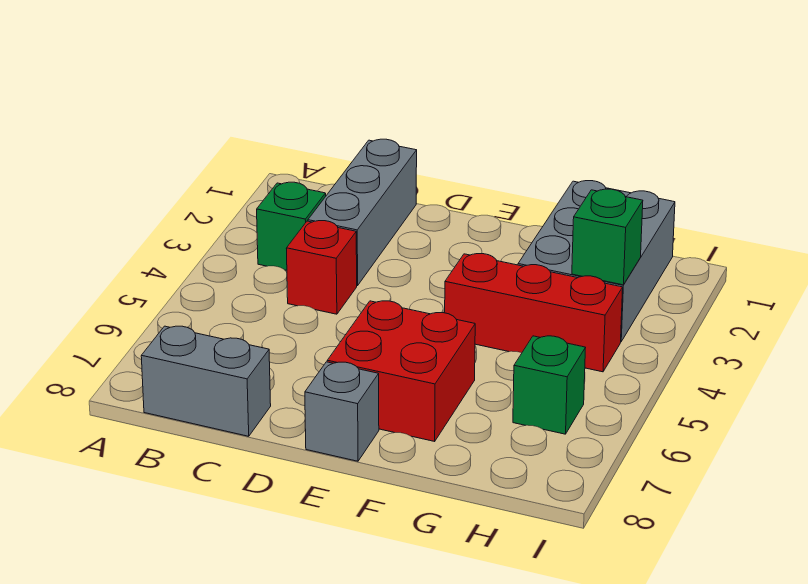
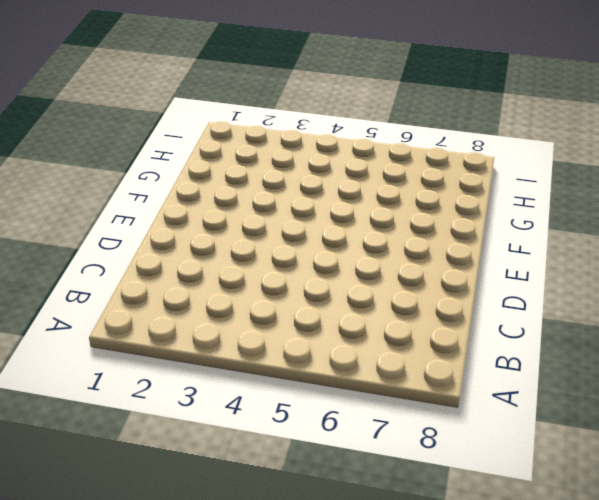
none -> green brick B3 level 1
none -> grey brick B8:C8 level 1

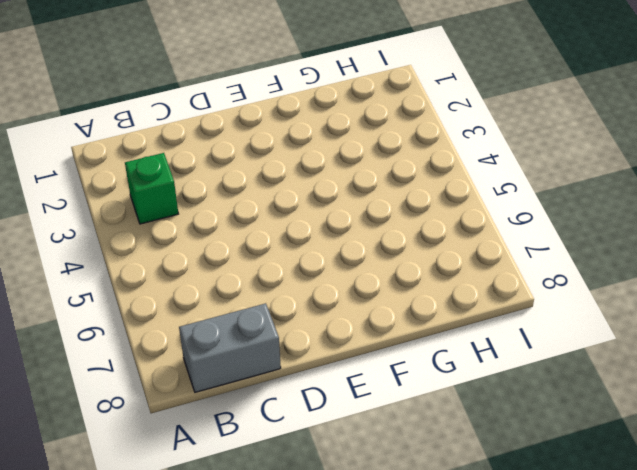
none -> grey brick C1:C3 level 1
none -> red brick C4 level 1

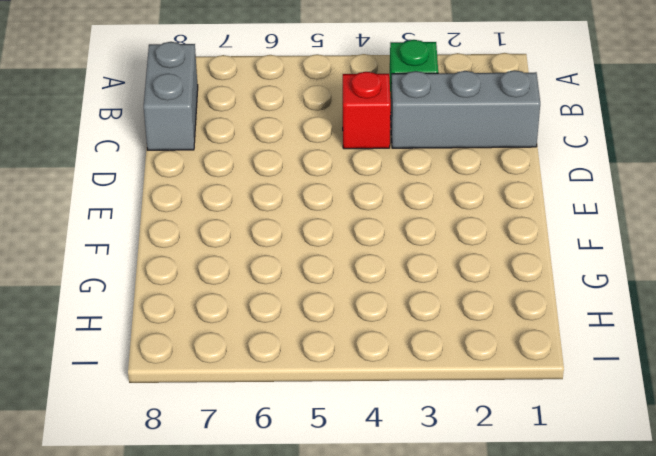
none -> red brick E6:F7 level 1
none -> grey brick E8 level 1

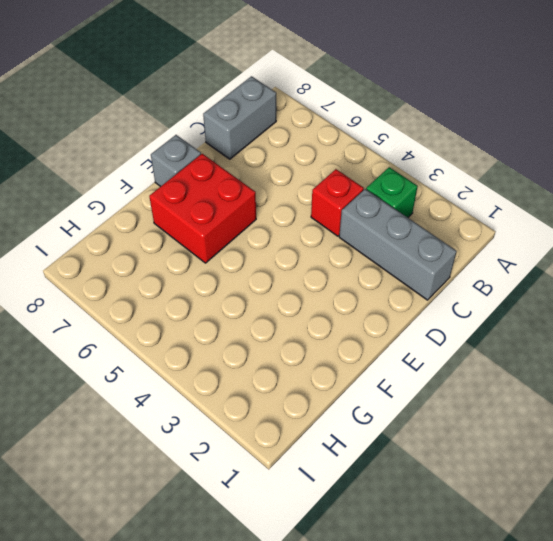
none -> red brick F4:H4 level 1
none -> grey brick G1:H3 level 1

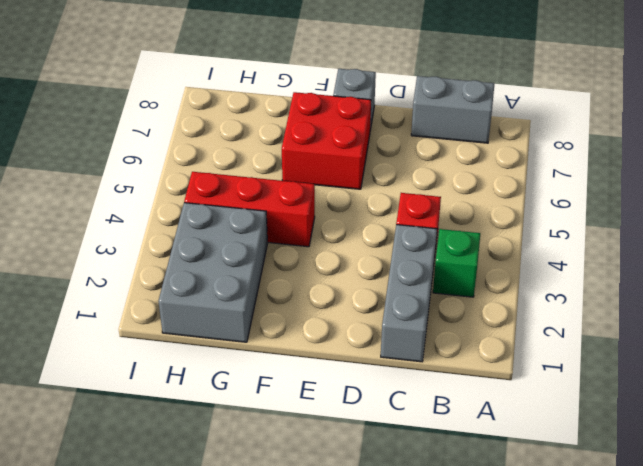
none -> green brick H6 level 1
none -> green brick H3 level 2

